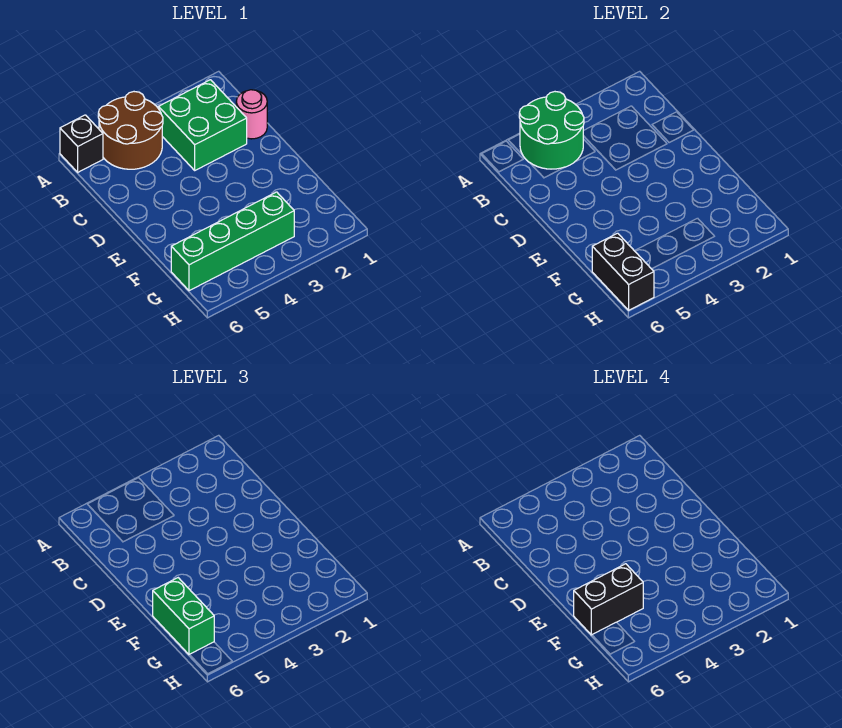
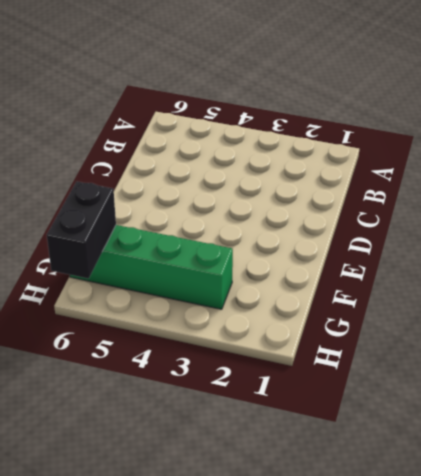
none -> brown round brick A4:B5 level 1
none -> black brick A6 level 1

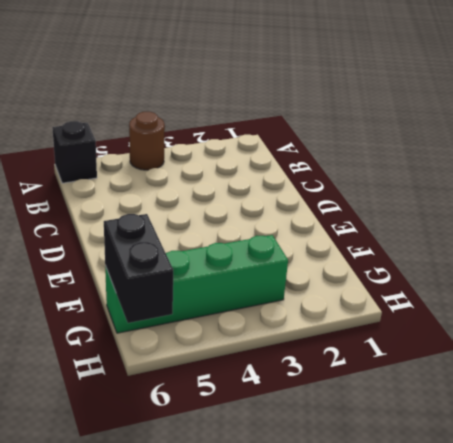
brown round brick A4 level 1 -> brown round brick A4:B5 level 1
none -> green brick B2:C3 level 1
none -> pink round brick C1 level 1

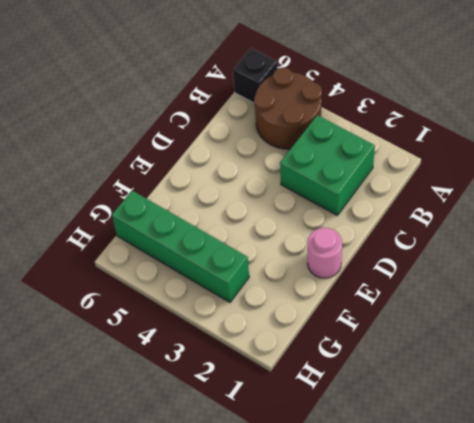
pink round brick E1 level 1 -> pink round brick C1 level 1
none -> green round brick A4:B5 level 2
none -> black brick G6:H6 level 2

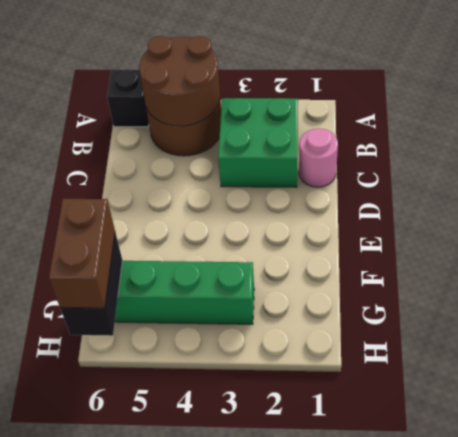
brown round brick A4:B5 level 2 -> green round brick A4:B5 level 2
brown brick G6:H6 level 3 -> green brick F6:G6 level 3
none -> black brick F5:F6 level 4

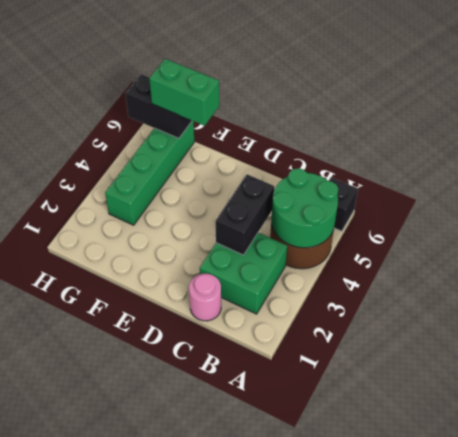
black brick C3:C4 level 2 -> black brick F5:F6 level 4

